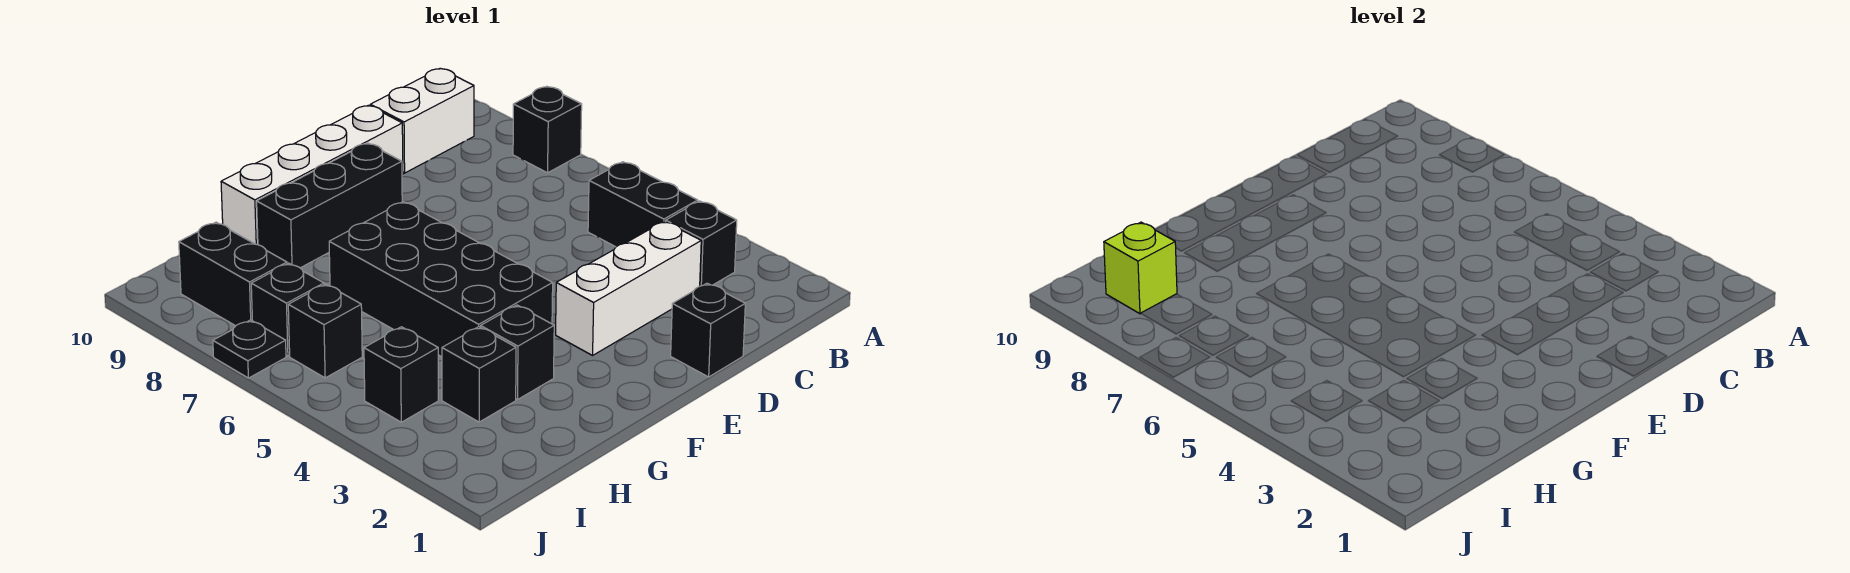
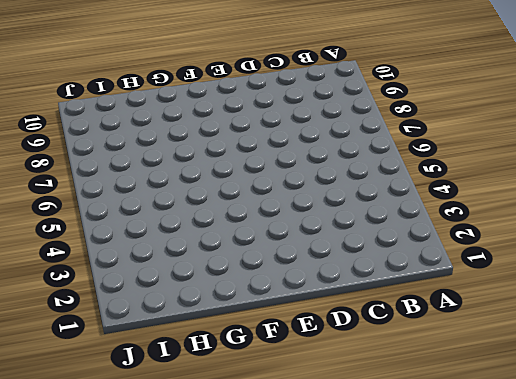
none -> black brick A8 level 1
none -> black brick B3 level 1
none -> black brick B4:B5 level 1

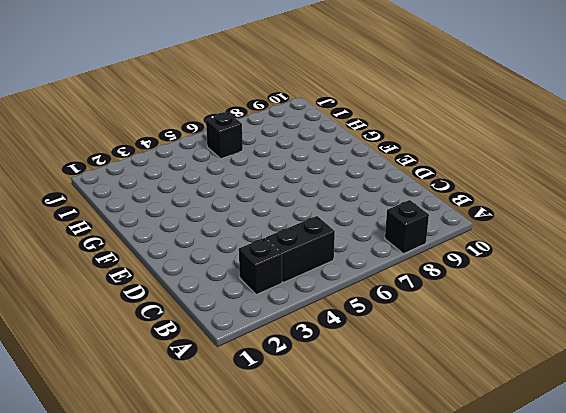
none -> white brick B10:C10 level 1
none -> white brick C3:E3 level 1
none -> black brick D1 level 1

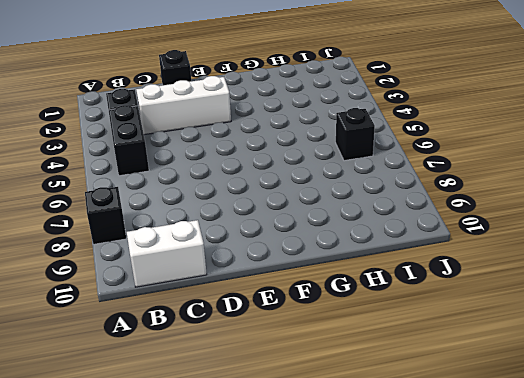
none -> white brick D10:G10 level 1
none -> black brick E9:G9 level 1
none -> black brick F4:G7 level 1

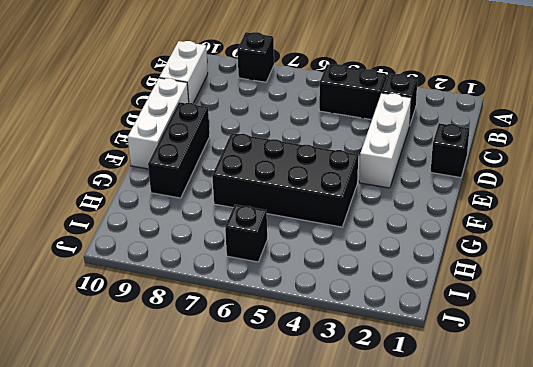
white brick D10:F10 level 1 -> white brick D10:G10 level 1
none -> black brick G3 level 1
none -> black brick H3 level 1
none -> black brick I4 level 1

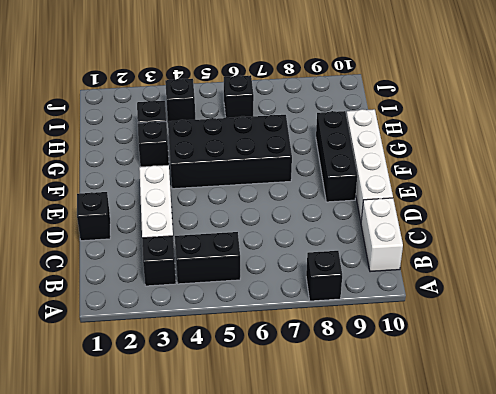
none -> black brick I7 level 1
none -> black brick I8:I9 level 1
none -> black plate J7 level 1

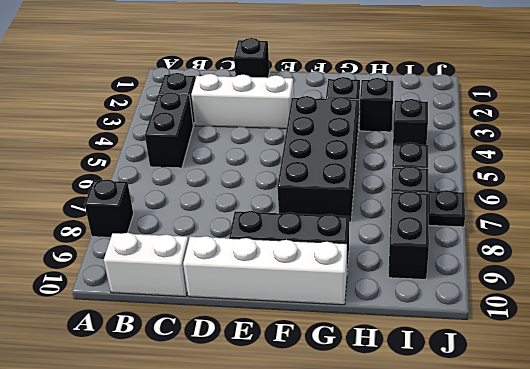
none -> lime brick I9 level 2

